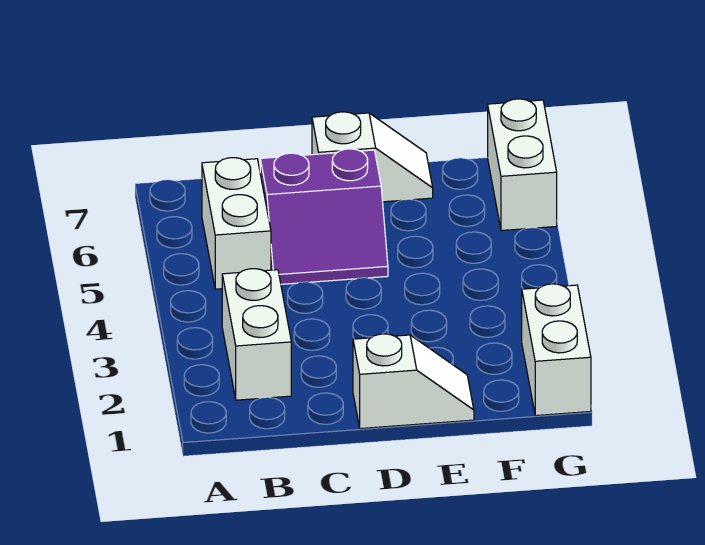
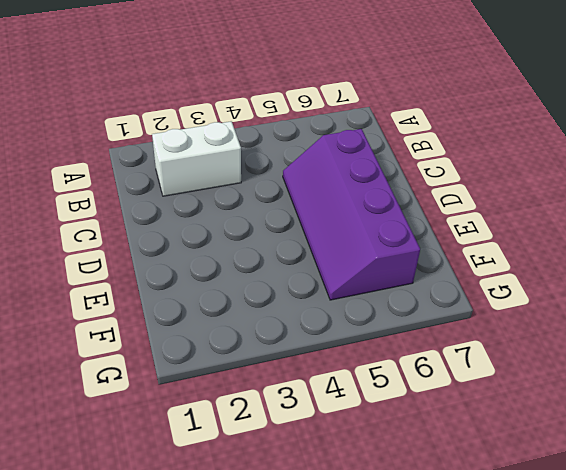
purple slope C5:F6 level 1 top 6 -> purple slope C5:D6 level 1 top 6
none -> white brick B5:B6 level 1
none -> white slope D1:E1 level 1 top D

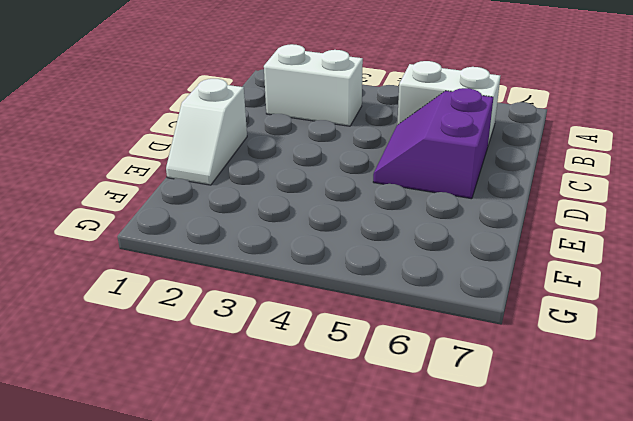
none -> white slope D7:E7 level 1 top D
none -> white brick G1:G2 level 1

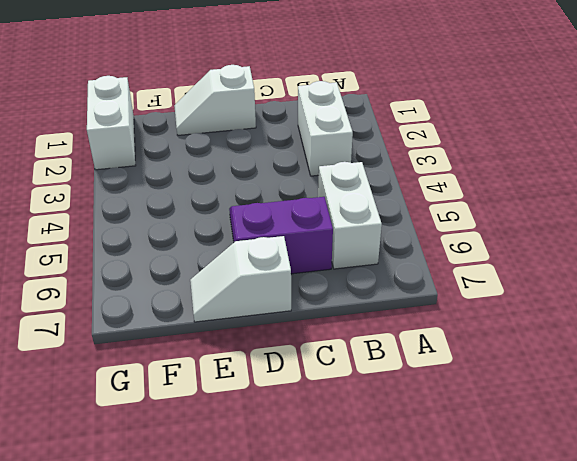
none -> white brick G6:G7 level 1

